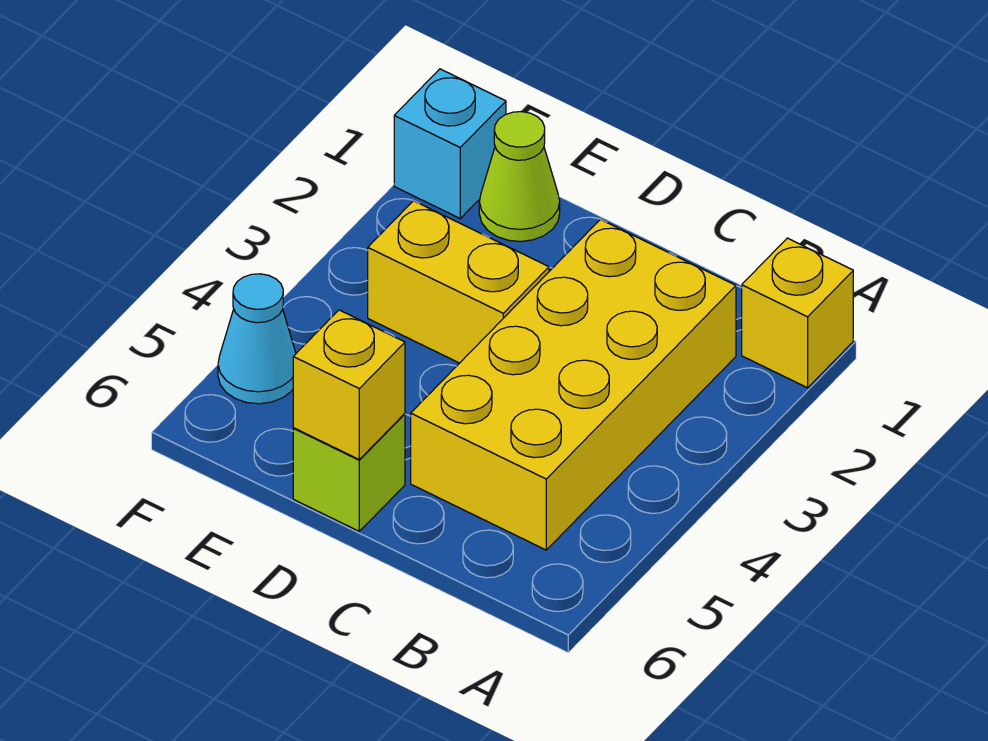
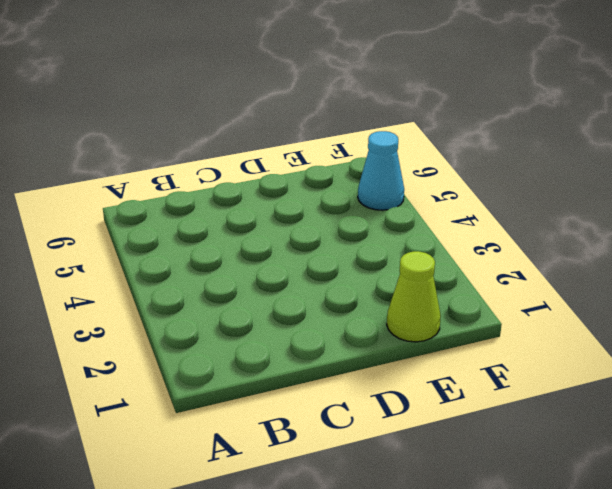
none -> yellow brick A1 level 1
none -> yellow brick B2:C5 level 1

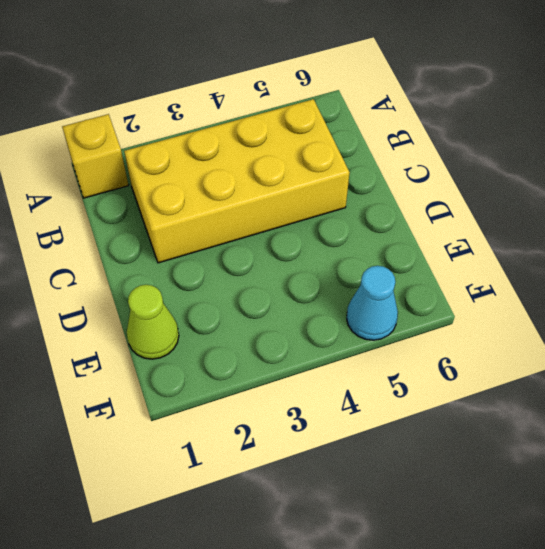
none -> yellow brick D3:E3 level 1
none -> lime brick D6 level 1

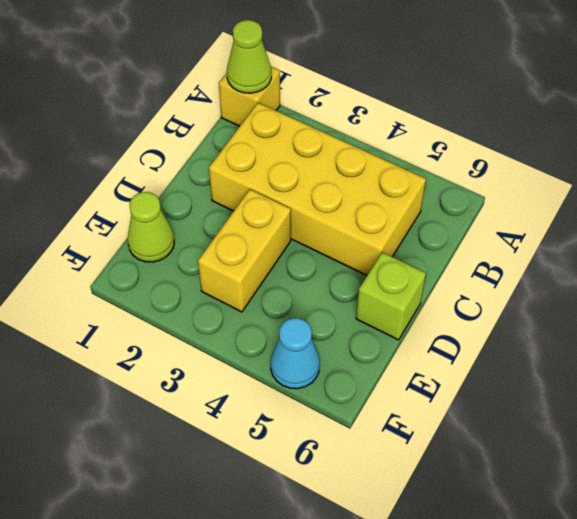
lime cone A1 level 2 -> none
none -> cyan brick F1 level 1
none -> yellow brick D6 level 2

